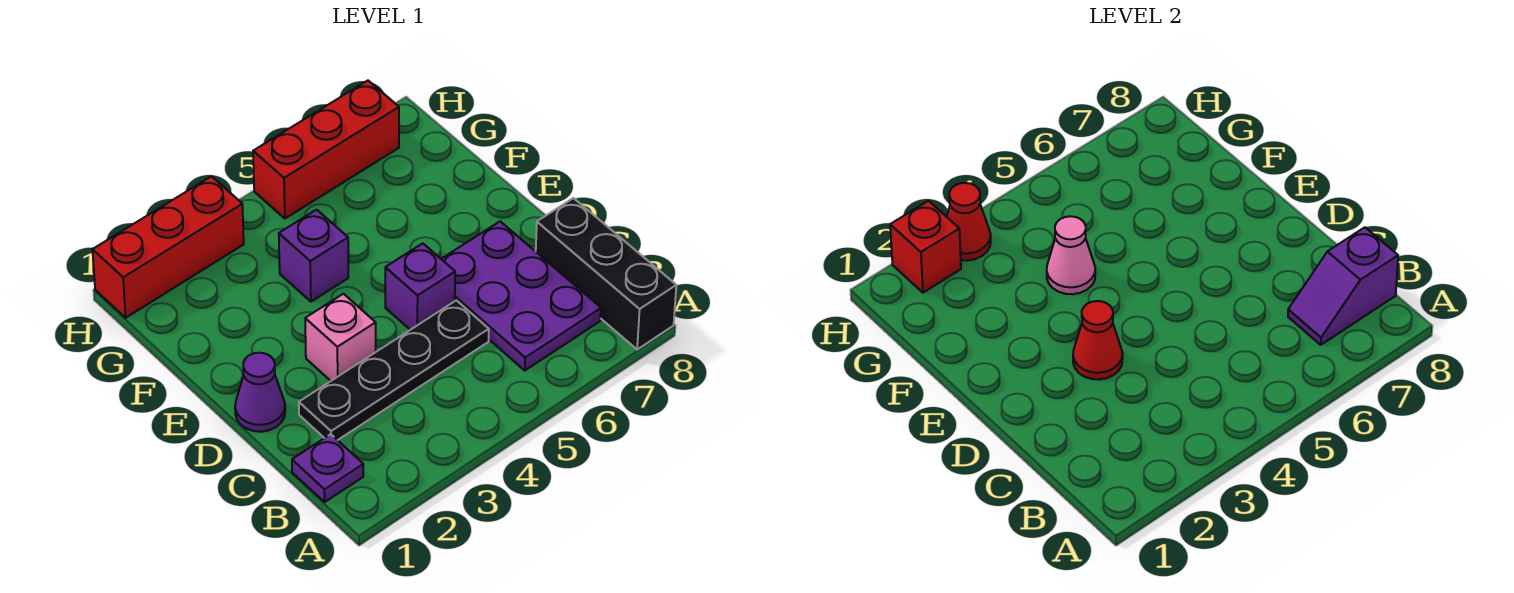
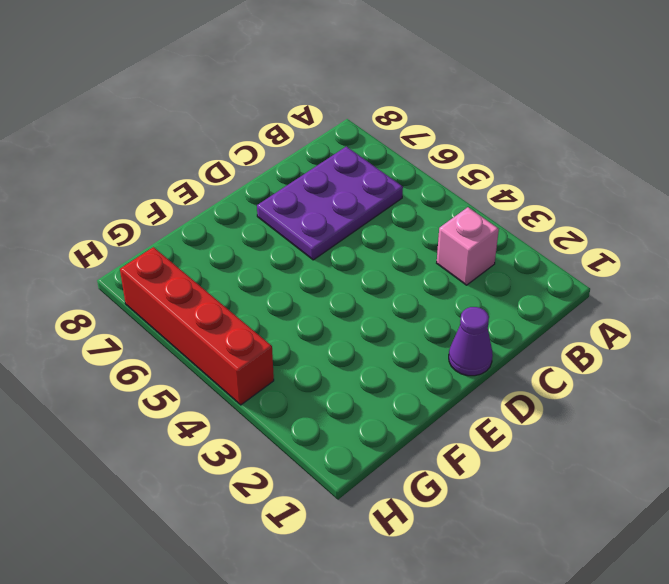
pink brick B3 level 1 -> pink brick D3 level 1
red brick H4:H7 level 1 -> red brick H5:H7 level 1
none -> black brick A8:C8 level 1
none -> purple plate B1 level 1
none -> black plate C2:C5 level 1

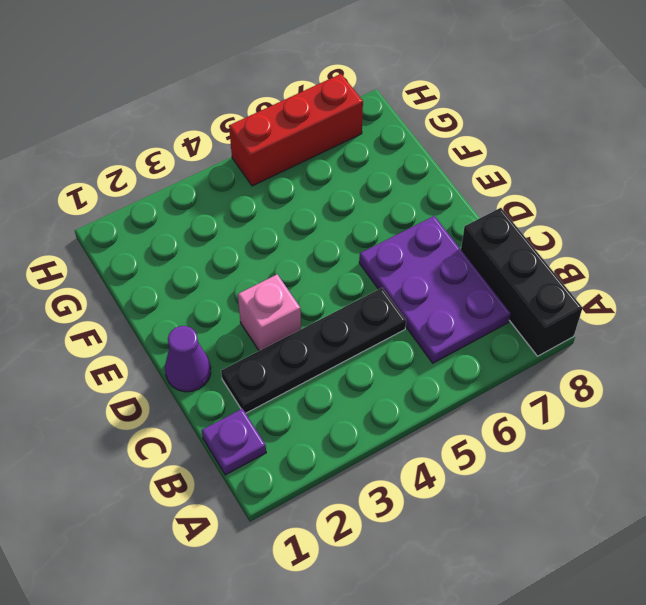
none -> purple brick D5 level 1
none -> purple brick F4 level 1
none -> red brick H1:H3 level 1

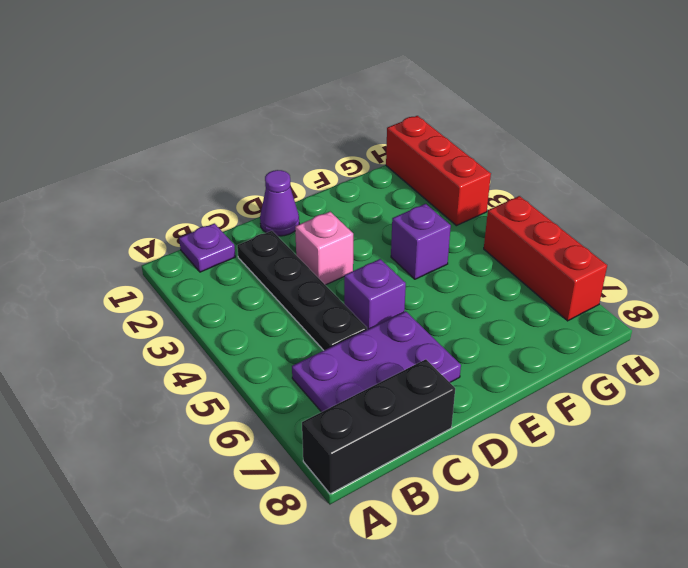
none -> purple slope B7:B8 level 2 top 8
none -> red cone D3 level 2
none -> pink cone F4 level 2

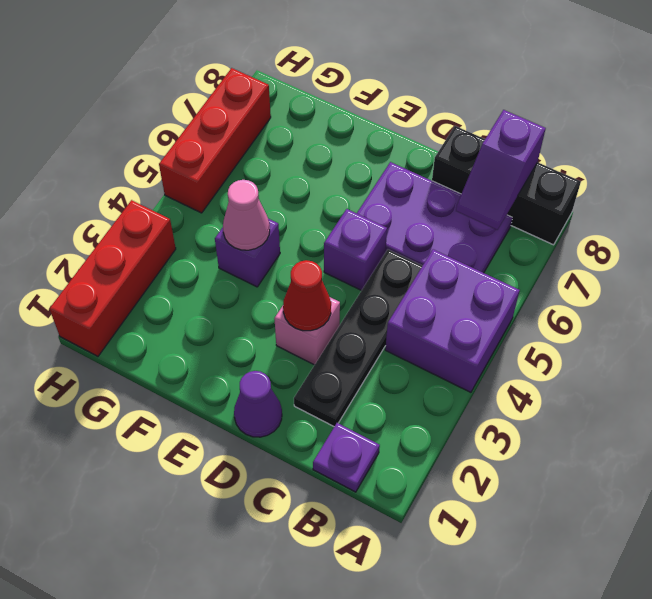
purple brick A4:B5 level 1 -> none
none -> red brick H2 level 2
none -> red cone H3 level 2

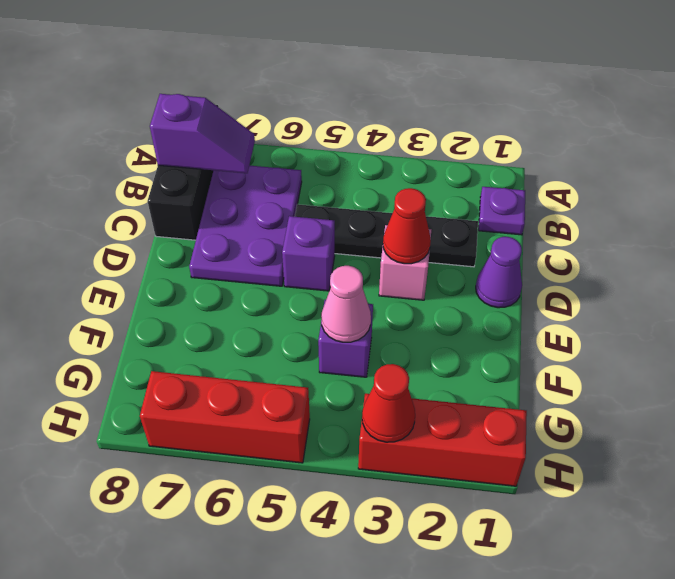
none -> red brick H2 level 2

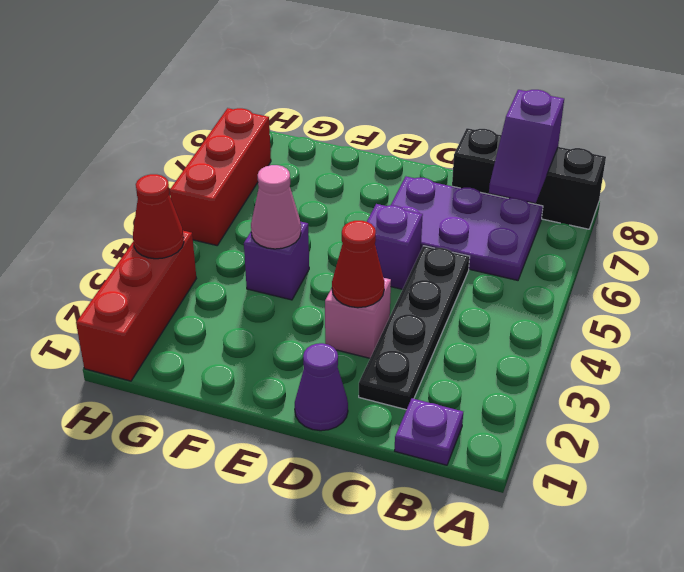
none -> red brick H2 level 2

